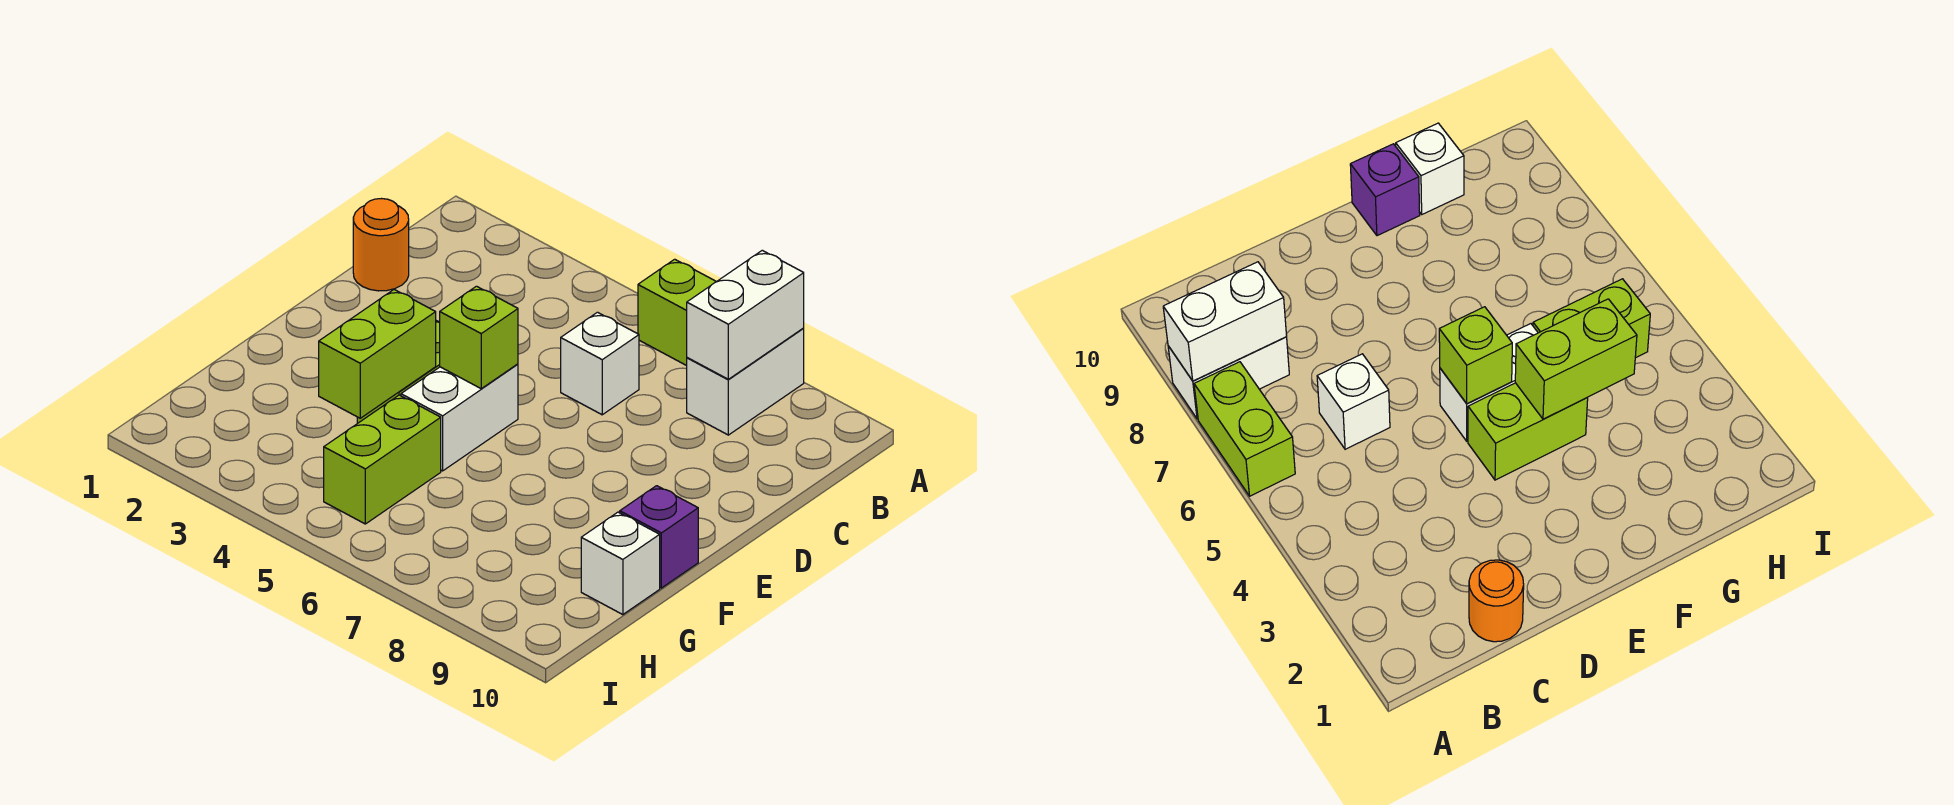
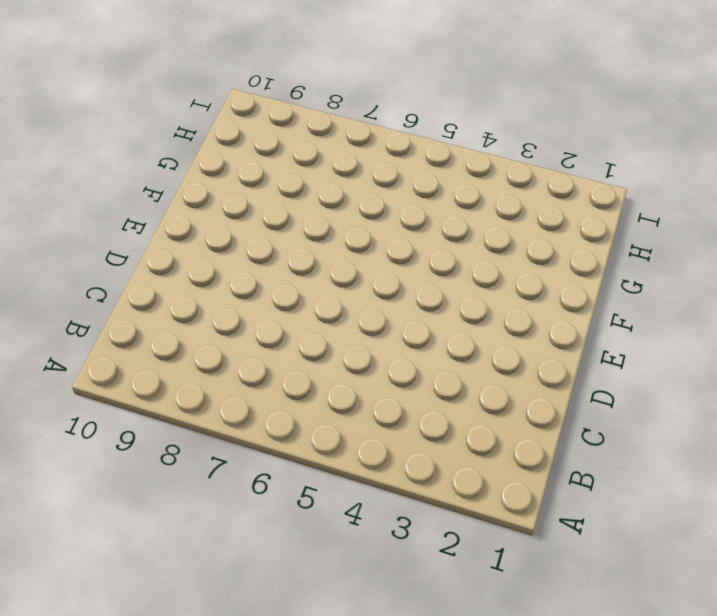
none -> lime brick A6:A7 level 1
none -> white brick A8:B8 level 1
none -> orange round brick C1 level 1

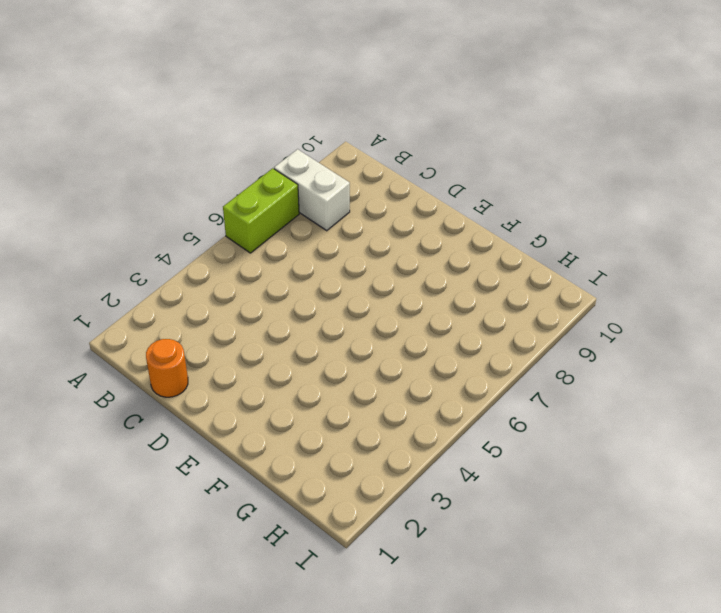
none -> white brick C6 level 1
none -> lime brick E4:F4 level 1
none -> white brick E5:F5 level 1

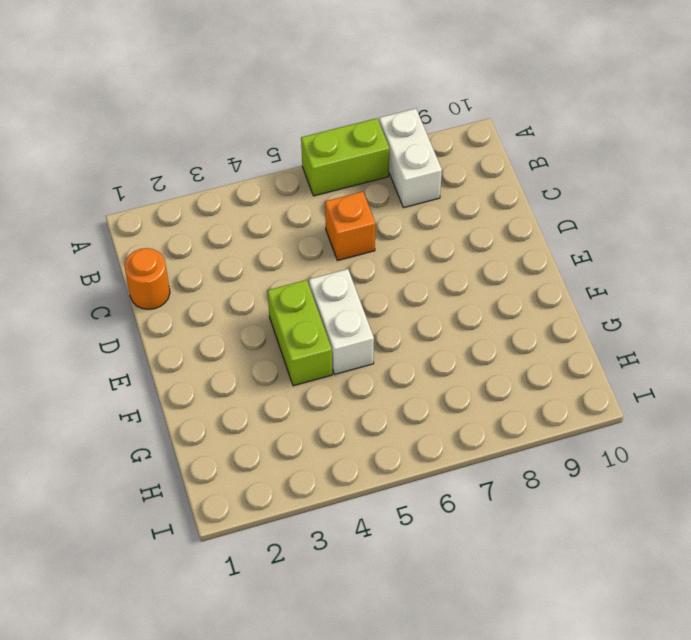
orange brick C6 level 1 -> white brick C6 level 1
none -> purple brick F10 level 1
none -> lime brick G5:H5 level 1
none -> white brick G10 level 1

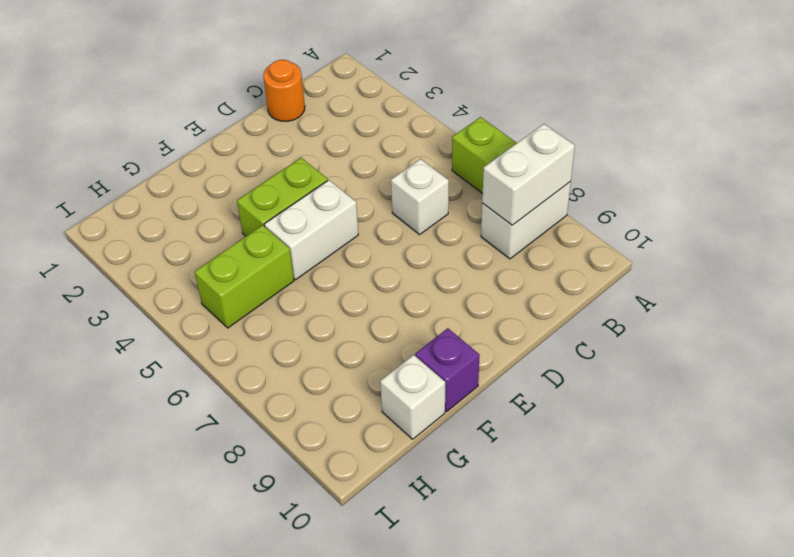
none -> lime brick E5 level 2
none -> lime brick F4:G4 level 2

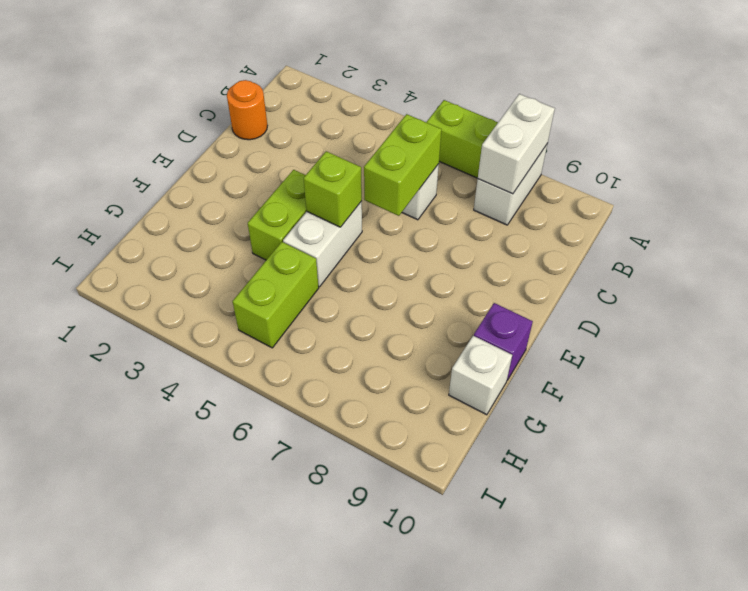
lime brick C6:D6 level 2 -> lime brick F4:G4 level 2

